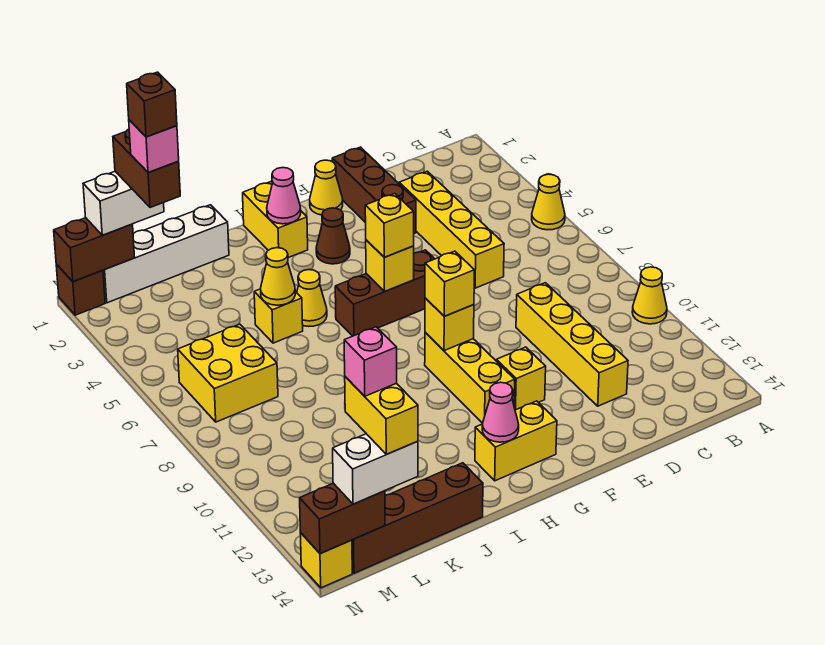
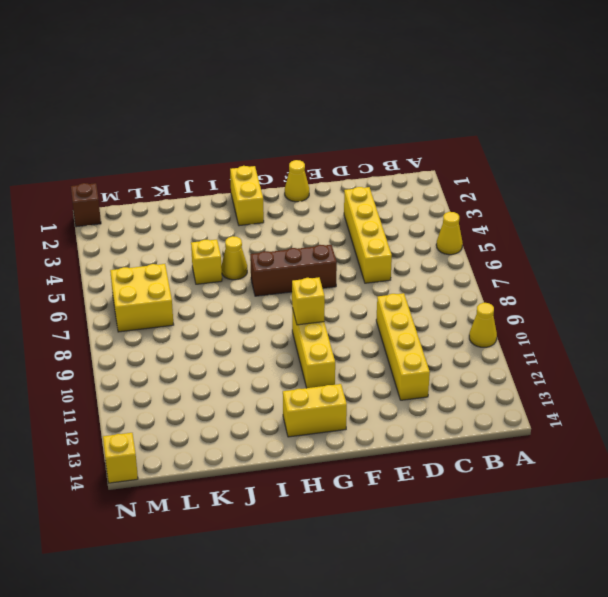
none -> brown brick E1:E3 level 1
none -> yellow brick F11 level 1
none -> brown cone G3 level 1
none -> white brick J1:M1 level 1

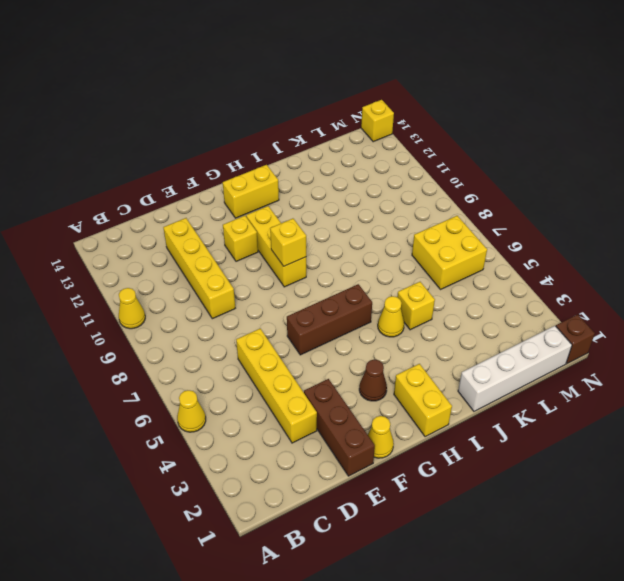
none -> brown brick J14:M14 level 1
none -> yellow brick G6 level 2
none -> pink cone H2 level 2
none -> pink cone H13 level 2

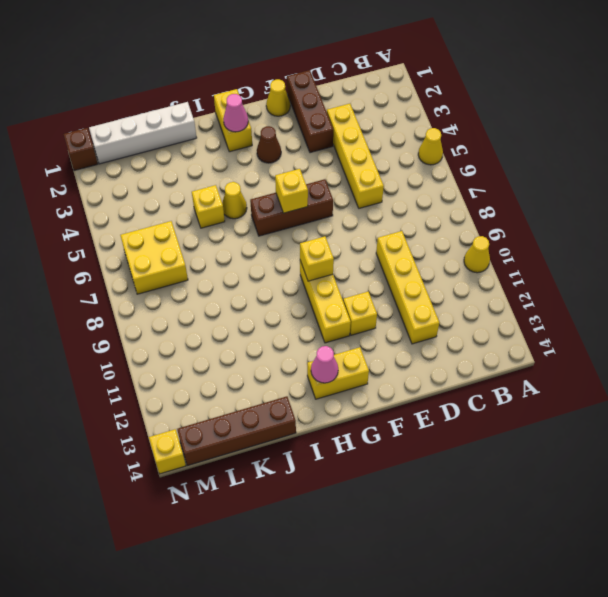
none -> yellow cone J5 level 2
none -> brown brick M1:N1 level 2
none -> brown brick M14:N14 level 2
none -> yellow brick G6 level 3

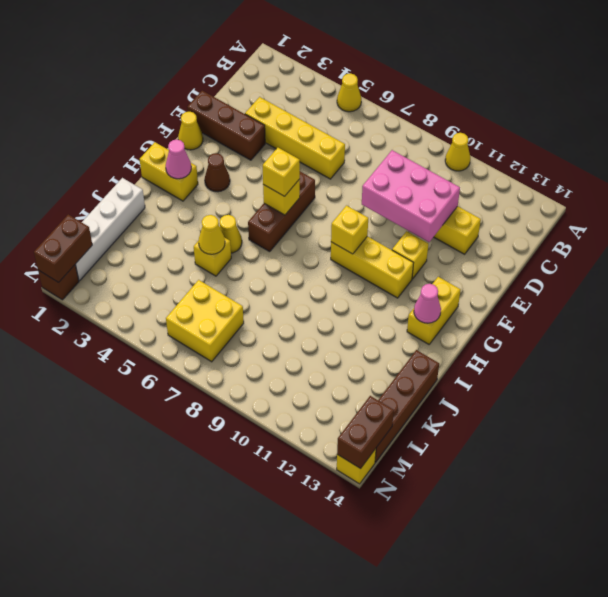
pink brick D9:E11 level 2 -> none
none -> yellow brick G9 level 3
none -> white brick L1:M1 level 3
none -> white brick L14:M14 level 3
none -> brown brick L1:L2 level 4

